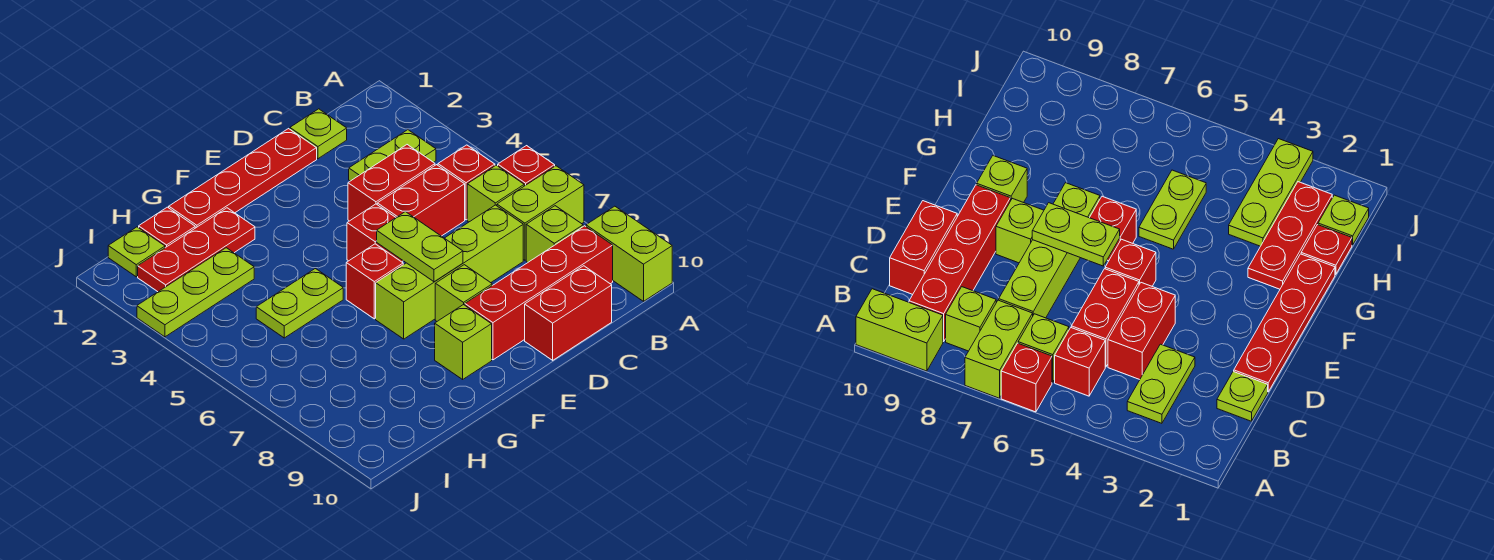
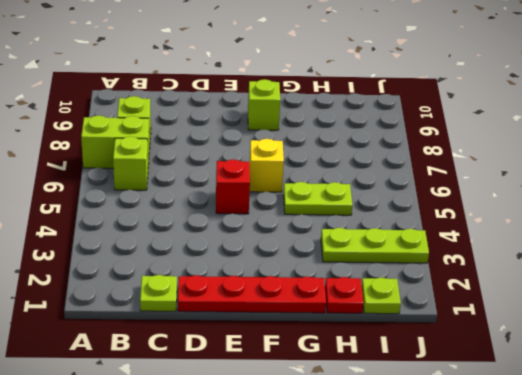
yellow brick F6 level 1 -> red brick F6 level 1
none -> red brick A6 level 1
none -> lime brick A9:A10 level 1
none -> lime plate B3:C3 level 1

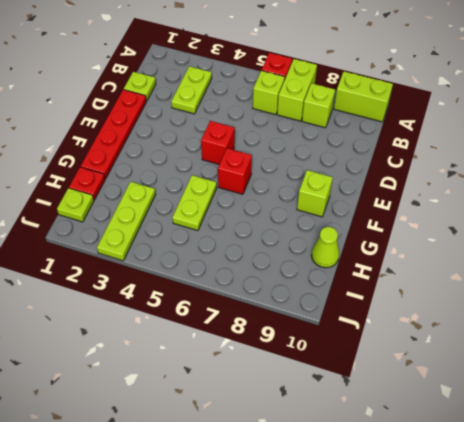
lime cone H10 level 1 -> none
none -> red brick B5 level 1
none -> red brick B9:E9 level 1
none -> red brick C4:D4 level 1

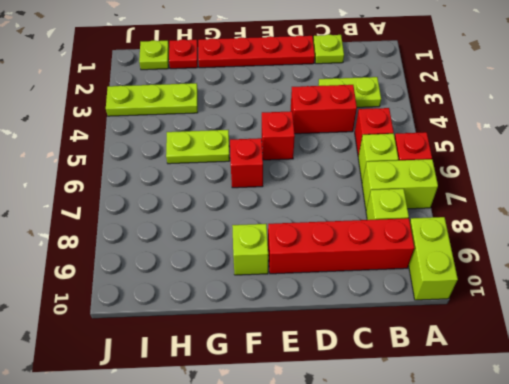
none -> red brick C5:D5 level 1
none -> lime brick C7:F7 level 1
none -> red brick C10:D10 level 1

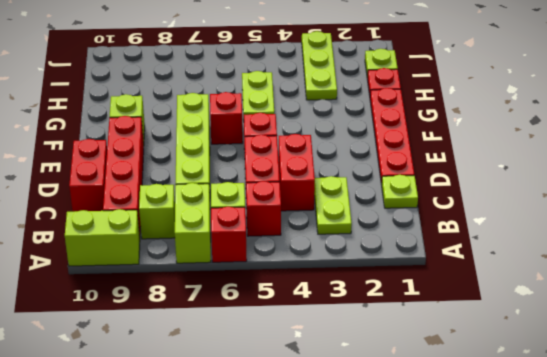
none -> lime brick E8 level 1
none -> red plate G2:I2 level 1
none -> lime plate E6:E7 level 2

